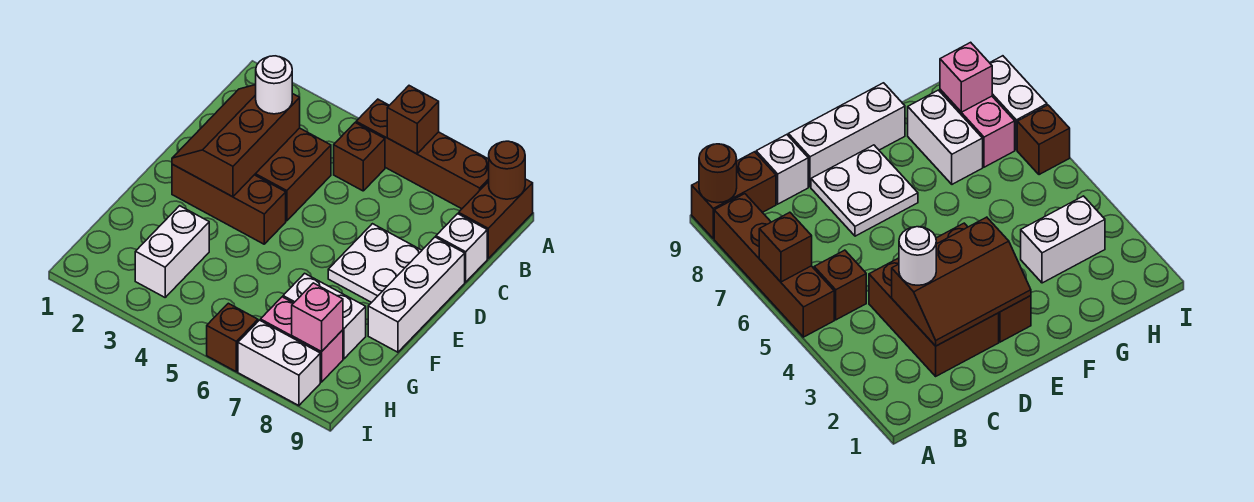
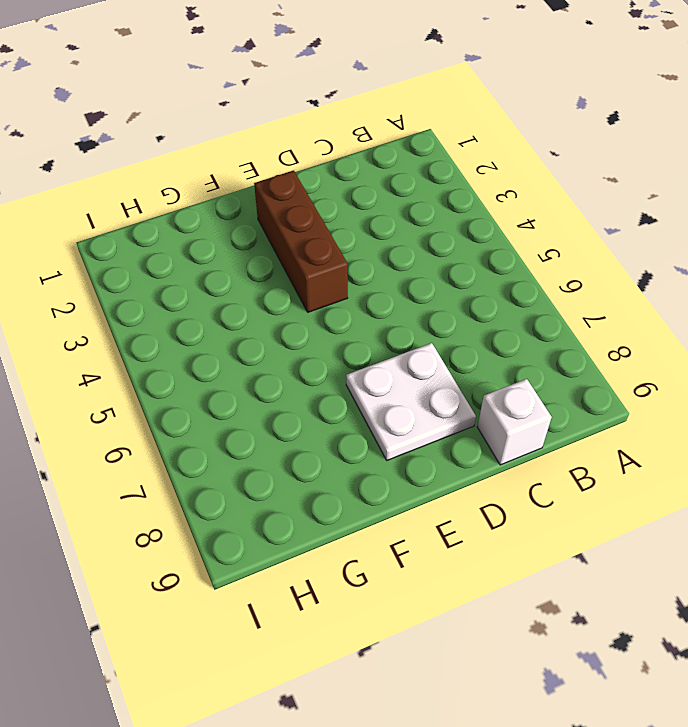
none -> brown brick A5:A8 level 1
none -> brown brick A9:B9 level 1
none -> brown brick B5 level 1

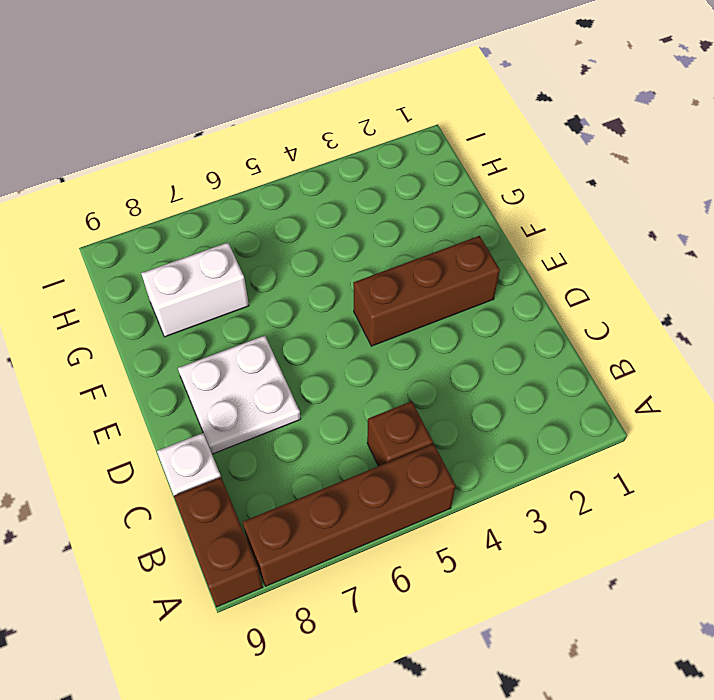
none -> brown brick C2:D4 level 1
none -> white brick D9:F9 level 1
none -> white brick G3:H3 level 1

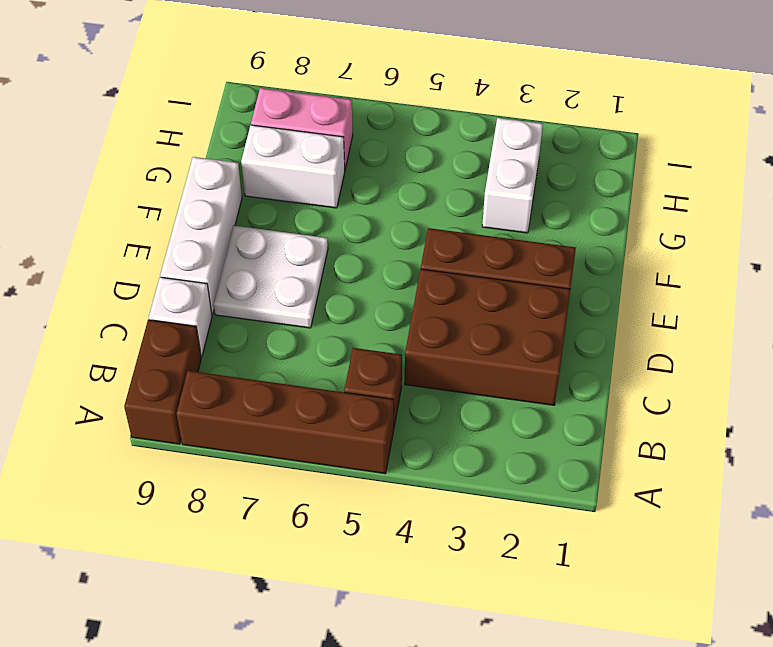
none -> brown brick I6 level 1
none -> white brick I7:I8 level 1
none -> brown brick A6 level 2

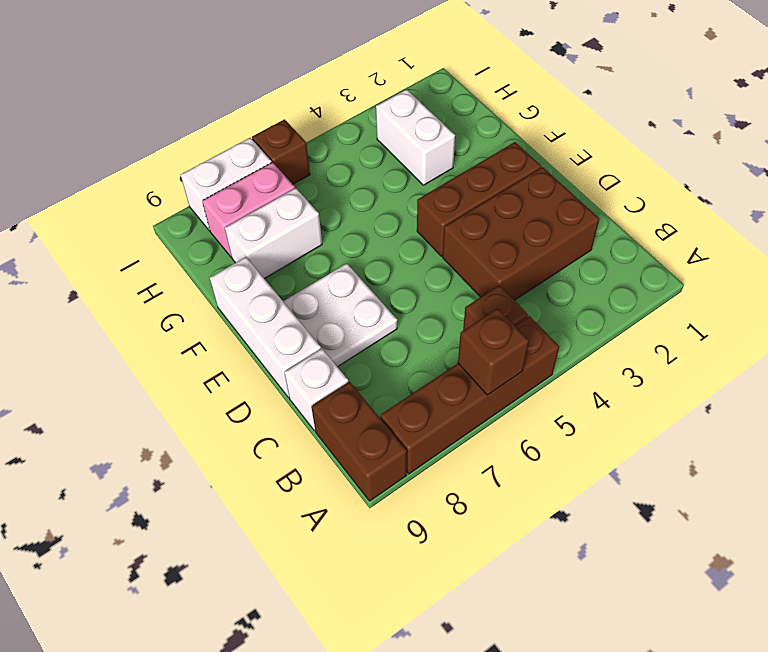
none -> brown round brick A9 level 2
none -> brown slope C2:E3 level 2 top 3
none -> pink brick H8 level 2

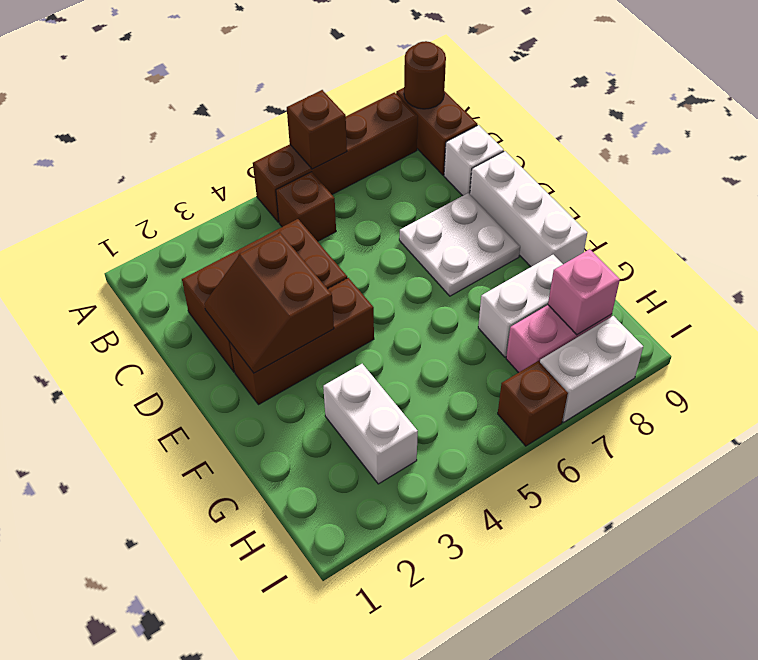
brown slope D2:E3 level 2 top 3 -> brown slope C2:E3 level 2 top 3
none -> white round brick C3 level 3

